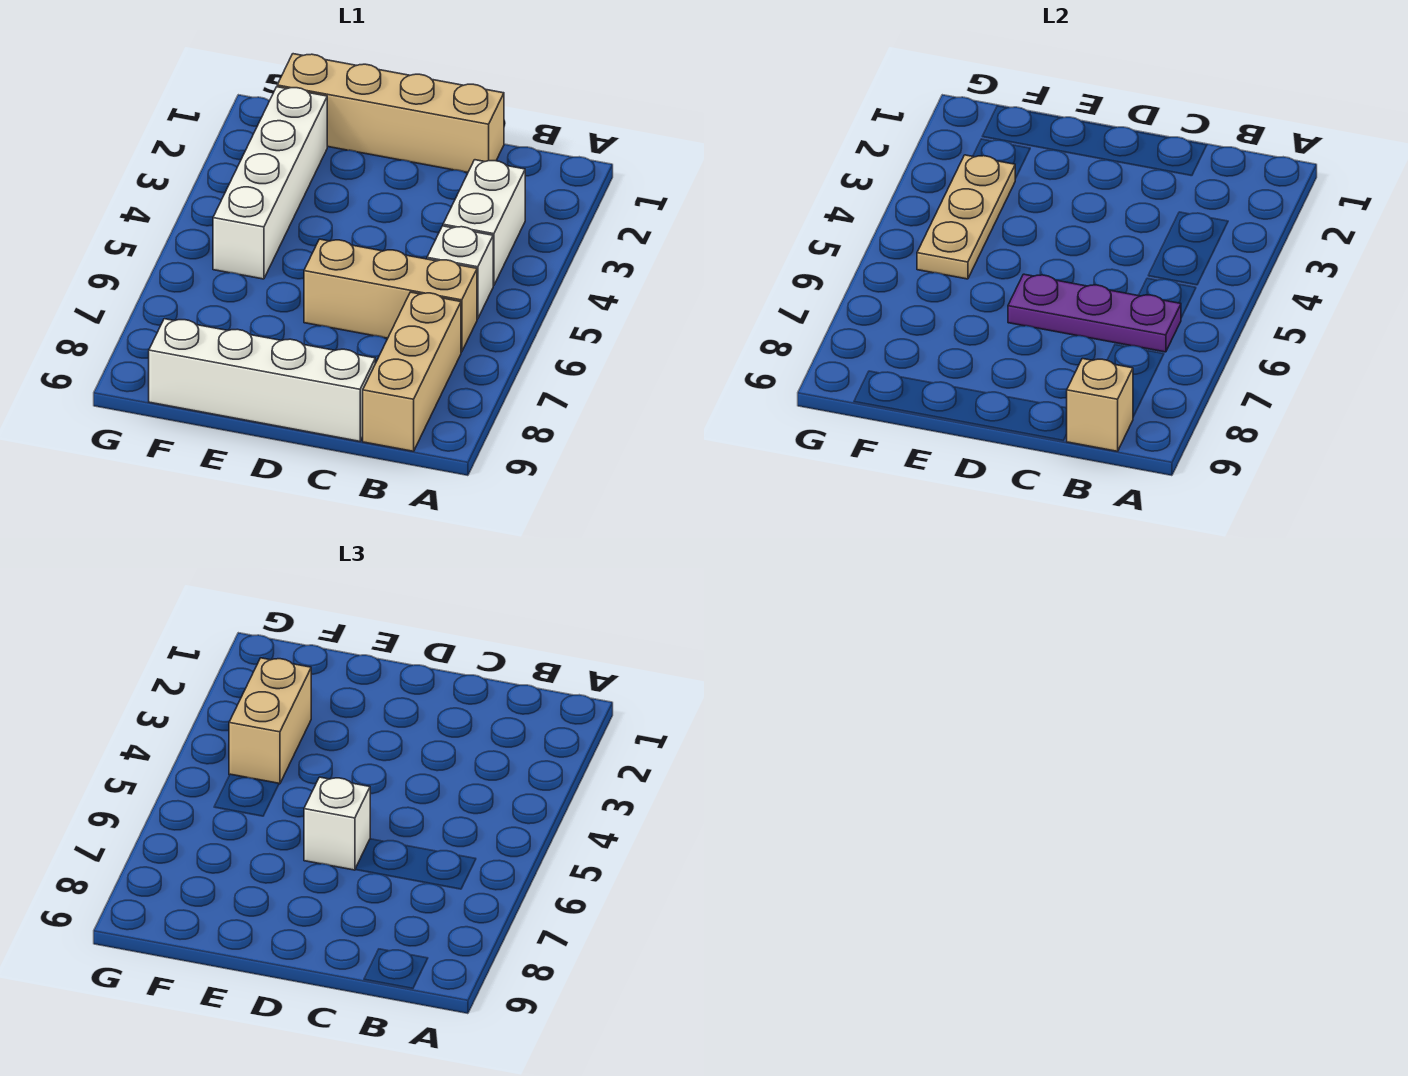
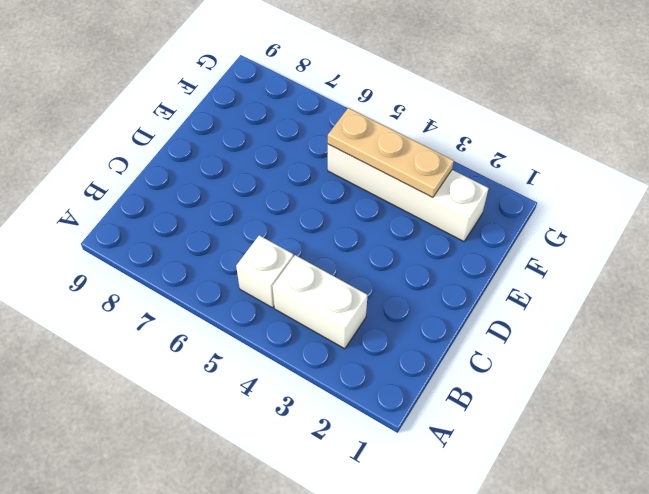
none -> tan brick B6:D6 level 1
none -> tan brick B7:B9 level 1
none -> tan brick C1:F1 level 1

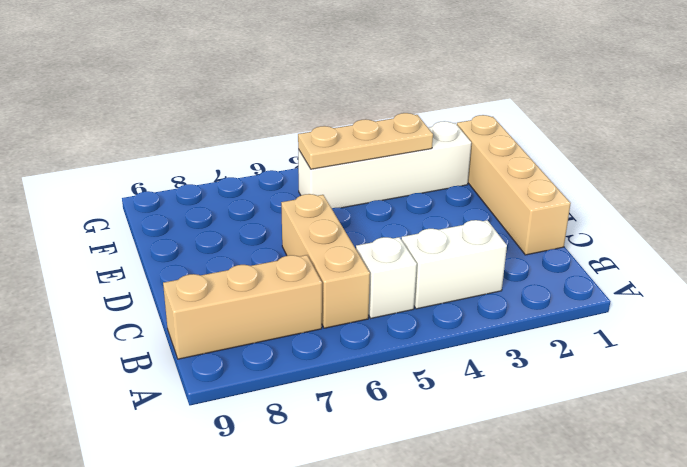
none -> white brick C9:F9 level 1
none -> purple plate B6:D6 level 2
none -> tan brick B9 level 2

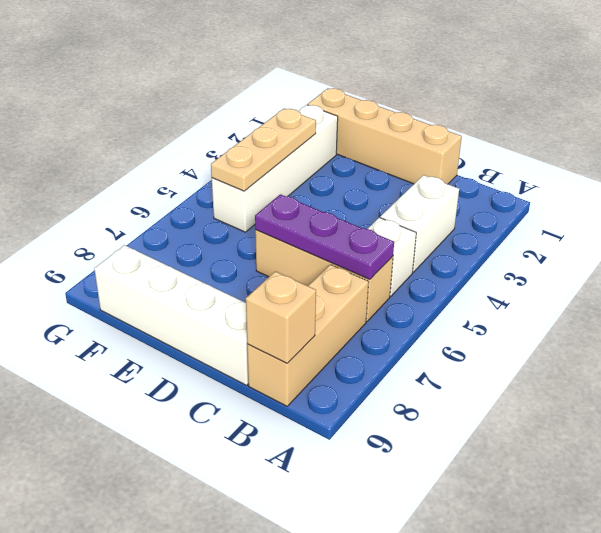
none -> white brick D6 level 3
none -> tan brick F3:F4 level 3

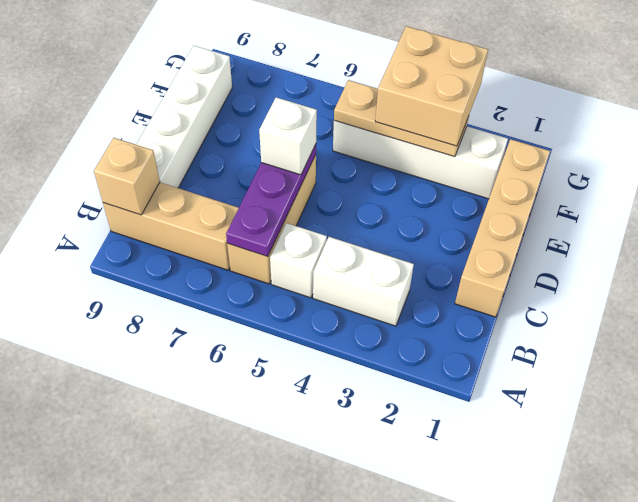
tan brick F3:G4 level 3 -> tan brick F3:F4 level 3

